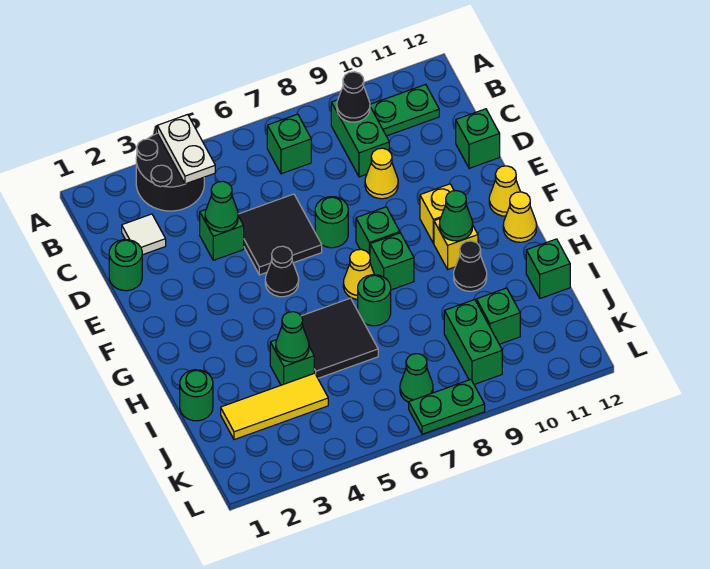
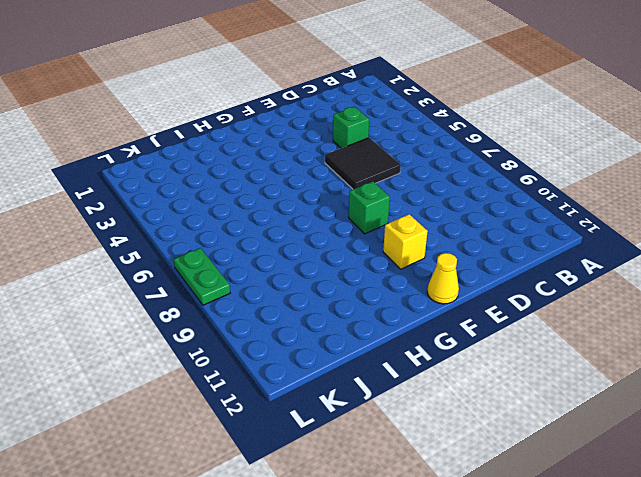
none -> black round brick A3:B4 level 1
none -> green brick B7 level 1
none -> green brick B9:C9 level 1
none -> green plate B10:B11 level 1

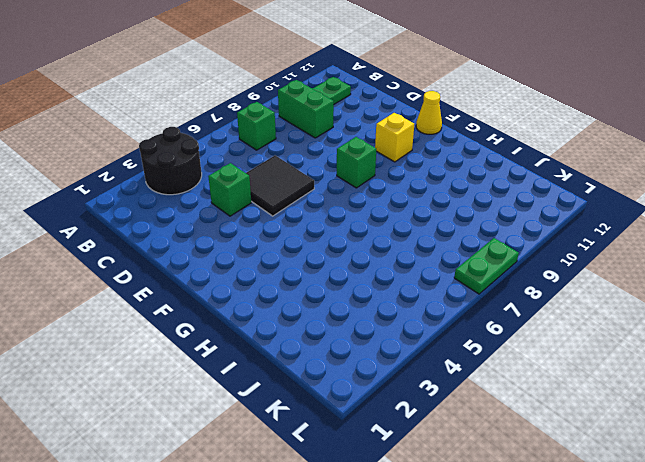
none -> white tile C2 level 1
none -> green round brick D1 level 1
none -> yellow cone D9 level 1
none -> green brick D12 level 1

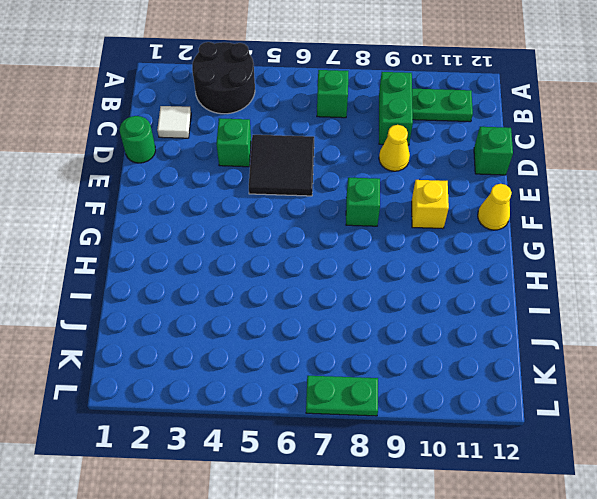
none -> green round brick E7 level 1
none -> black cone F5 level 1
none -> yellow cone G7 level 1
none -> green brick G8 level 1

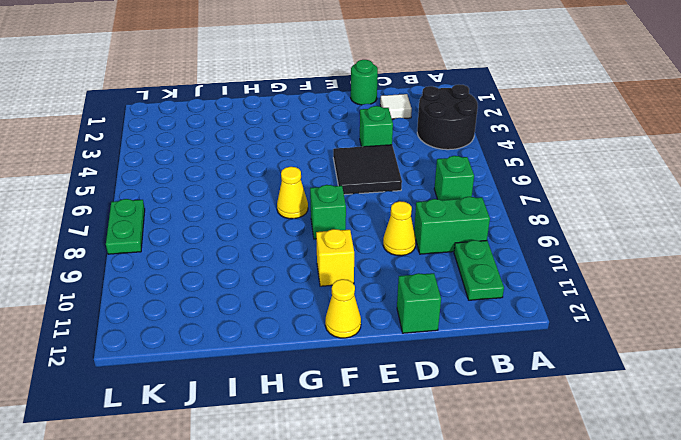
none -> green round brick E7 level 1
none -> black cone F5 level 1
none -> green brick G8 level 1
none -> yellow brick G10 level 1

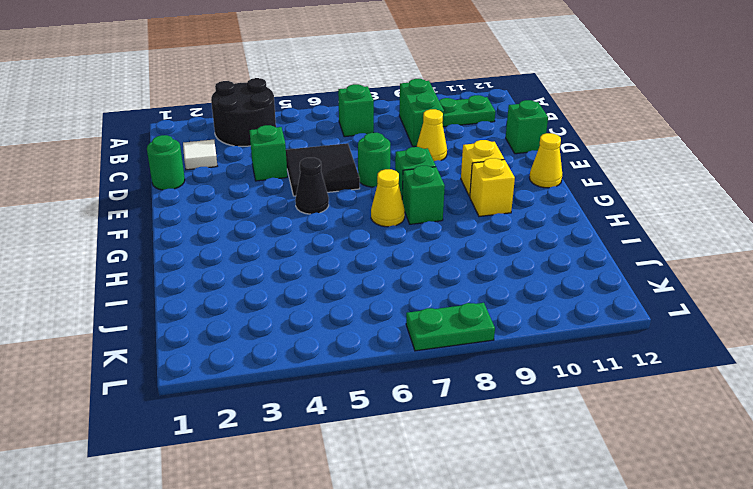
none -> yellow cone G12 level 1
none -> black tile H5:I6 level 1
none -> green round brick H7 level 1
none -> black cone H10 level 1

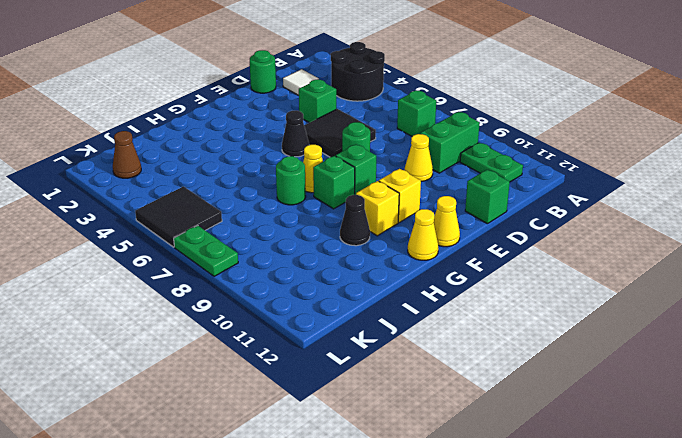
brown cone K2 level 1 -> none
black tile K5:L6 level 1 -> black tile H5:I6 level 1
none -> green round brick I1 level 1
none -> green brick I4 level 1
none -> green brick I12 level 1
none -> yellow tile J2:J4 level 1

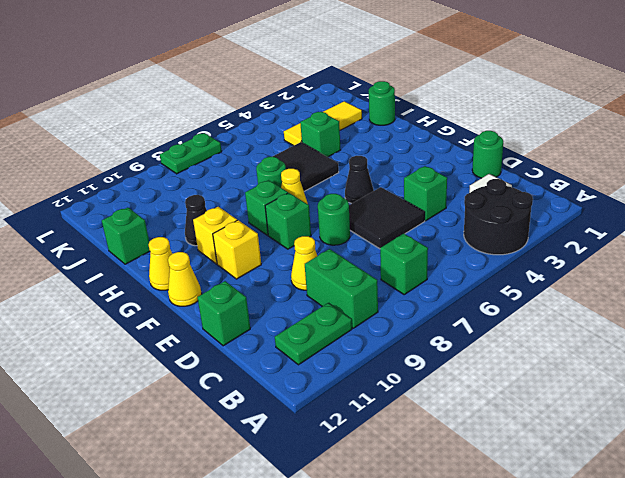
none -> green brick J9:K9 level 1
none -> green brick J10 level 1
none -> green cone K7 level 1
none -> white plate A4:B4 level 2

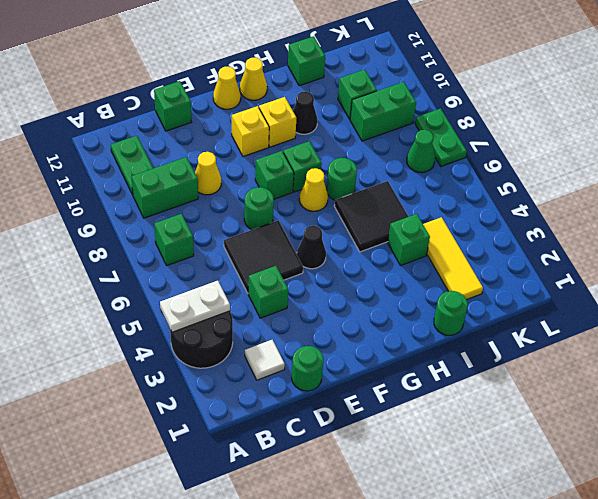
none -> black cone B9 level 2
none -> green cone D4 level 2
none -> green cone G10 level 2
none -> green cone I4 level 2

